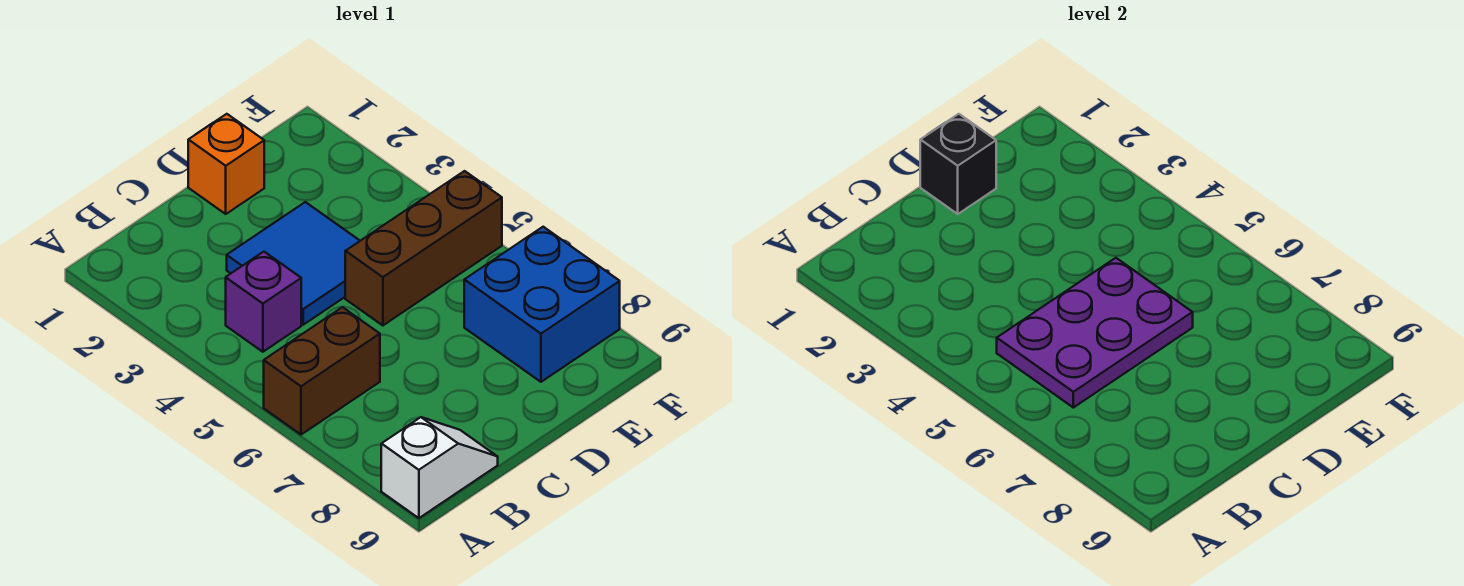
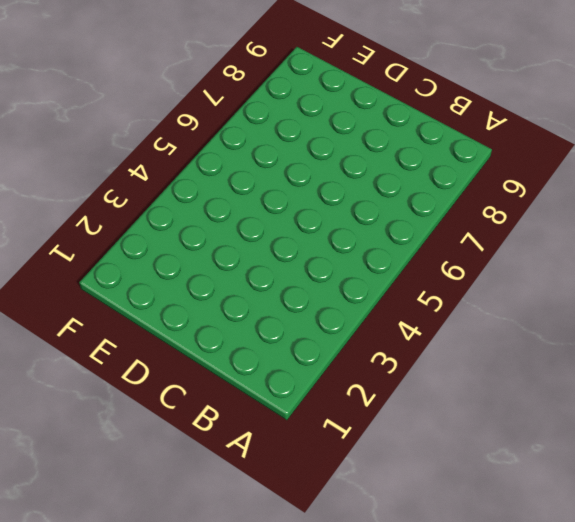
none -> brown brick A6:B6 level 1
none -> white slope A9:B9 level 1 top A

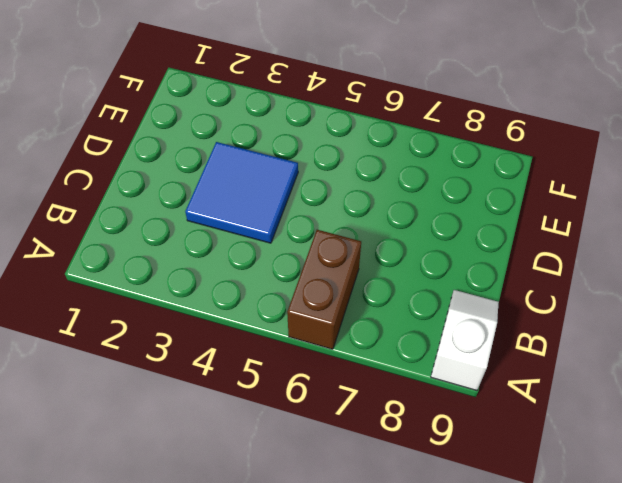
none -> purple brick B4 level 1
none -> orange brick D1 level 1

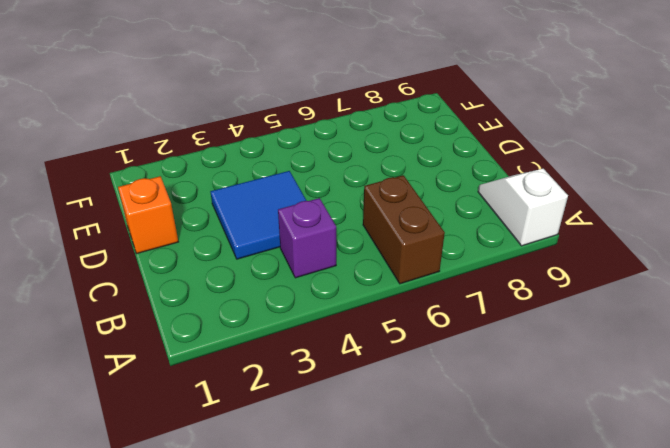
none -> brown brick D5:F5 level 1
none -> blue brick E7:F8 level 1

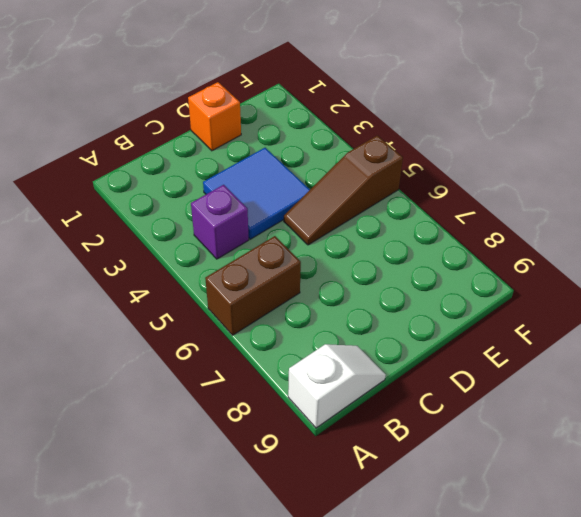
brown slope D5:F5 level 1 top F -> brown brick D5:F5 level 1
none -> blue brick E7:F8 level 1
none -> purple plate B5:D6 level 2

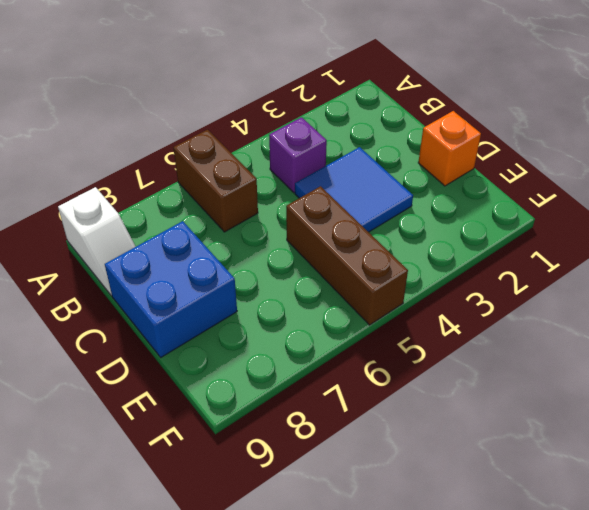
blue brick C8:D9 level 1 -> blue brick E7:F8 level 1
none -> purple plate B5:D6 level 2
none -> black brick D1 level 2

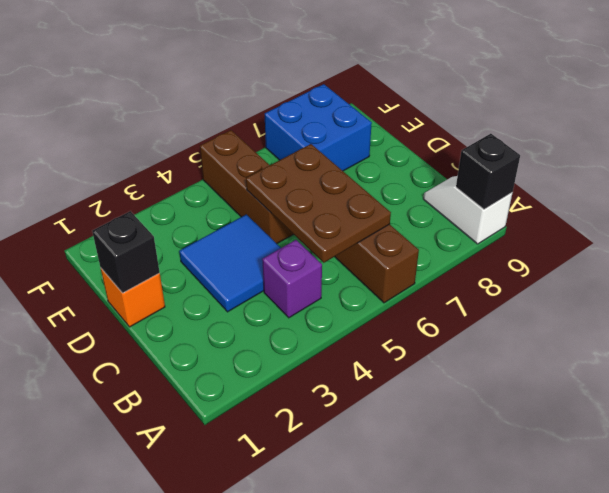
black brick A9 level 2 -> none
brown plate B5:D6 level 2 -> purple plate B5:D6 level 2

